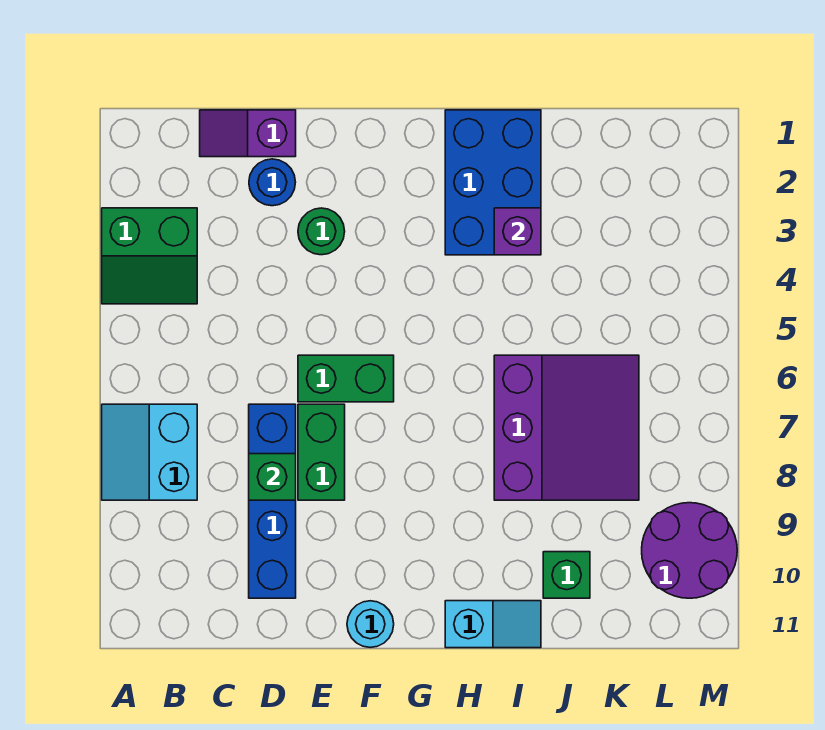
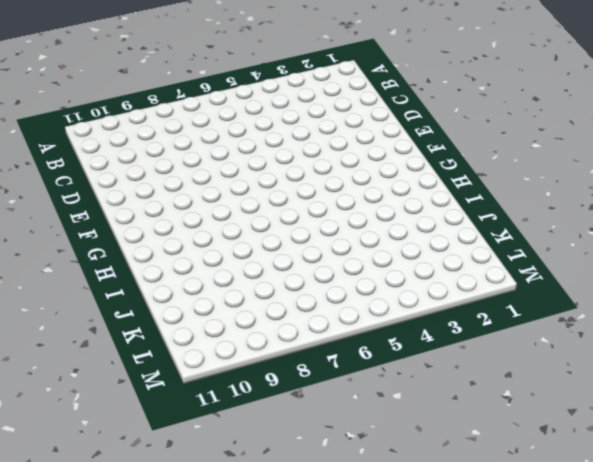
none -> green slope A3:B4 level 1 top 3
none -> cyan slope A7:B8 level 1 top B
none -> purple slope C1:D1 level 1 top D

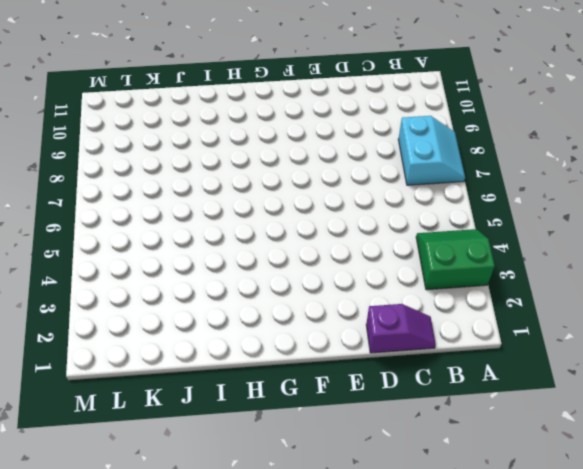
none -> blue round brick D2 level 1
none -> blue brick D7:D10 level 1
none -> green round brick E3 level 1

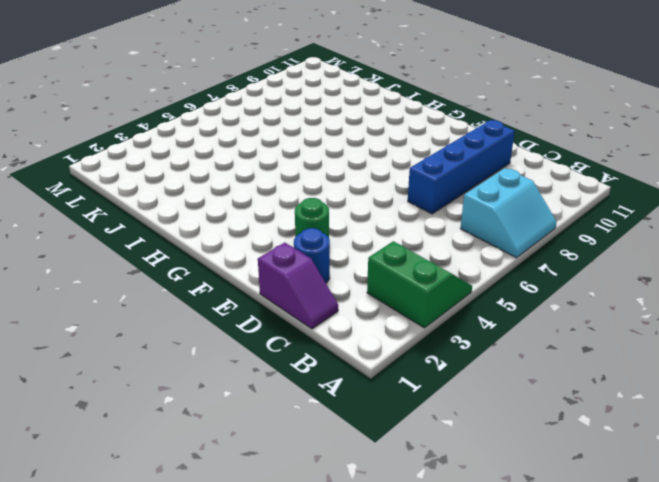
none -> green brick E6:F6 level 1
none -> green brick E7:E8 level 1
none -> cyan round brick F11 level 1

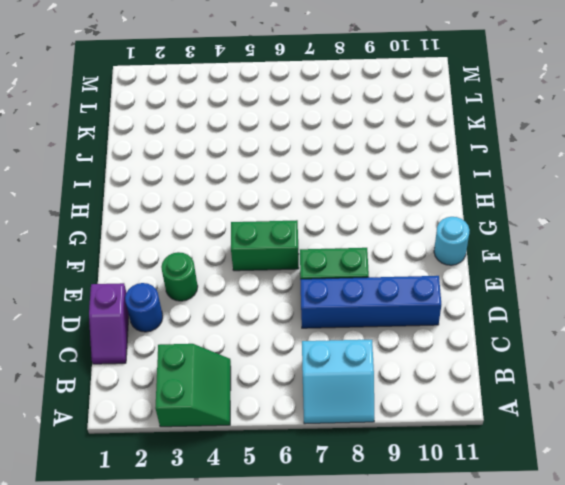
green brick F5:F6 level 1 -> green brick E6:F6 level 1
none -> blue brick H1:I3 level 1
none -> cyan slope H11:I11 level 1 top H
none -> purple slope I6:K8 level 1 top I

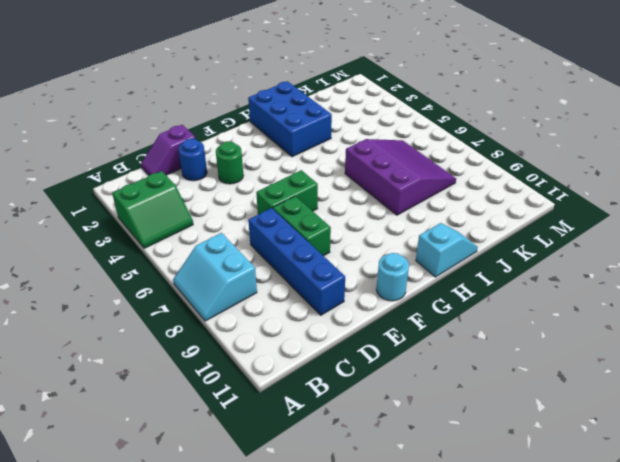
none -> green brick J10 level 1
none -> purple round brick L9:M10 level 1
none -> green brick D8 level 2

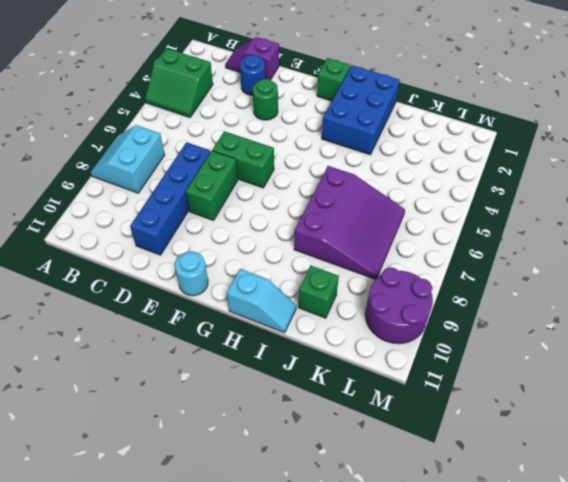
green brick G1 level 1 -> green brick D8 level 2
none -> purple brick I3 level 2

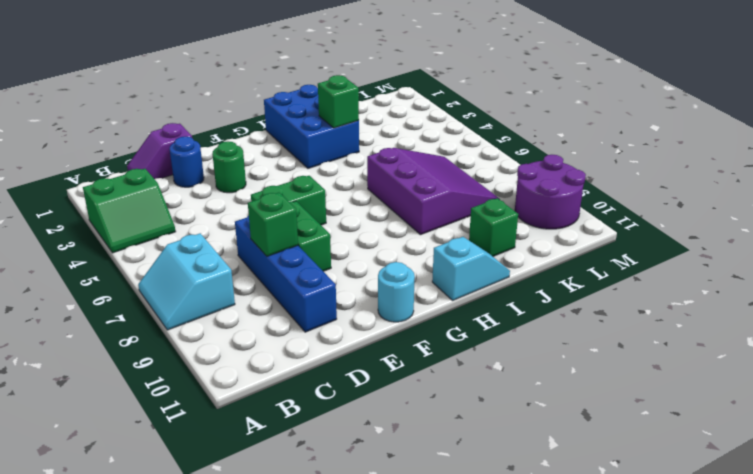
green brick I3 level 2 -> purple brick I3 level 2

